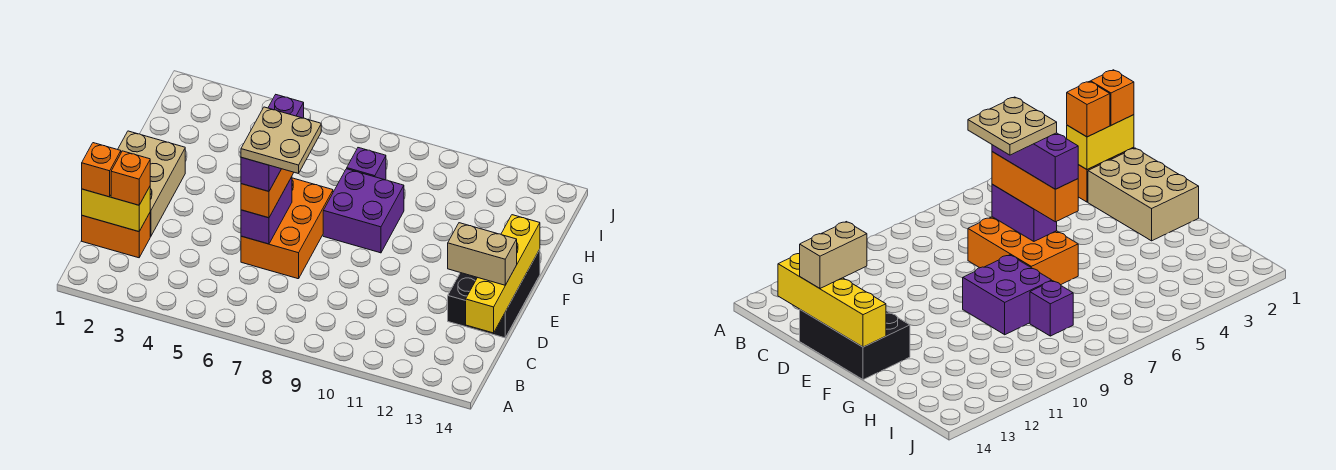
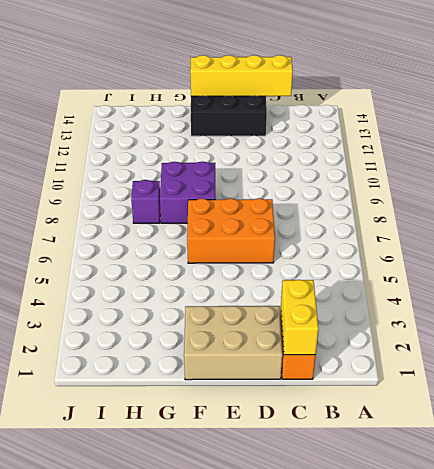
none -> purple brick D6:E6 level 2
none -> orange brick C1 level 3
none -> orange brick C2 level 3

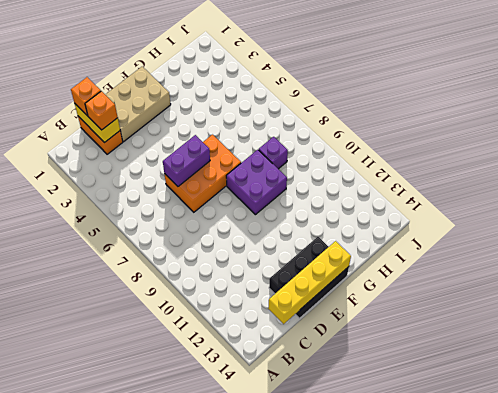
none -> orange brick D6:F6 level 3
none -> tan brick D13:D14 level 3
none -> purple brick D6:F6 level 4

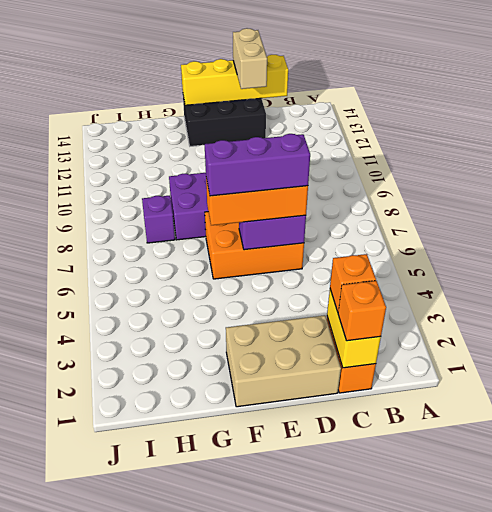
none -> tan plate D6:E7 level 5

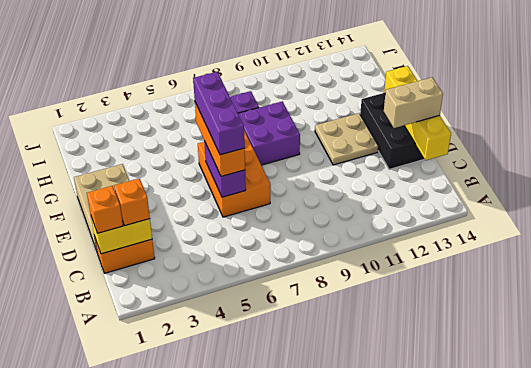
tan plate E11:F12 level 1 -> tan plate D6:E7 level 5

